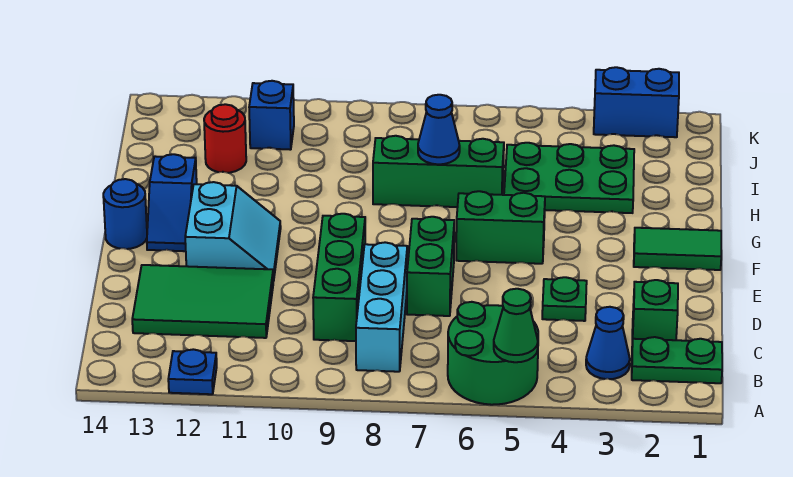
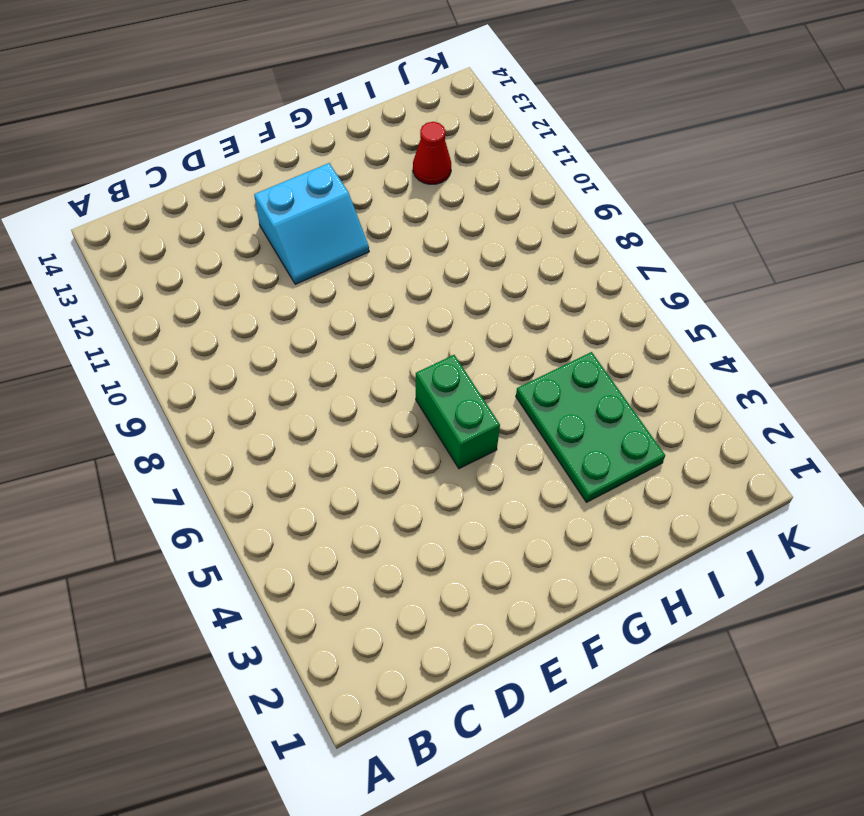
red cone I12 level 1 -> red round brick I12 level 1
none -> green round brick A5:B6 level 1
none -> blue plate A12 level 1
none -> green plate B1:B2 level 1

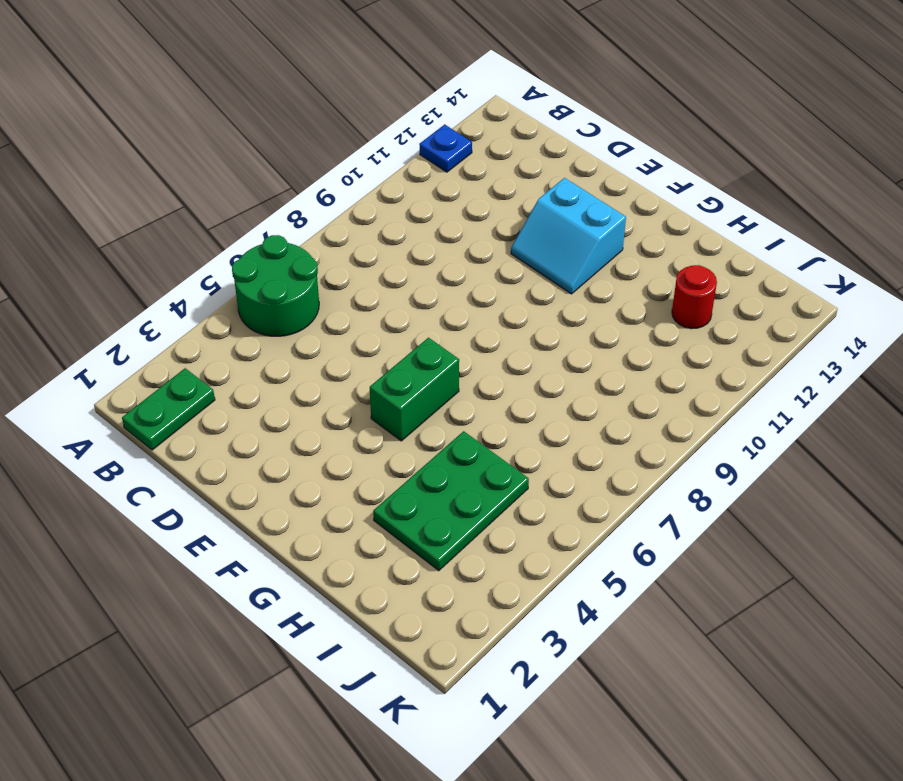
none -> blue cone B3 level 1
none -> cyan brick B8:D8 level 1
none -> green brick C2 level 1

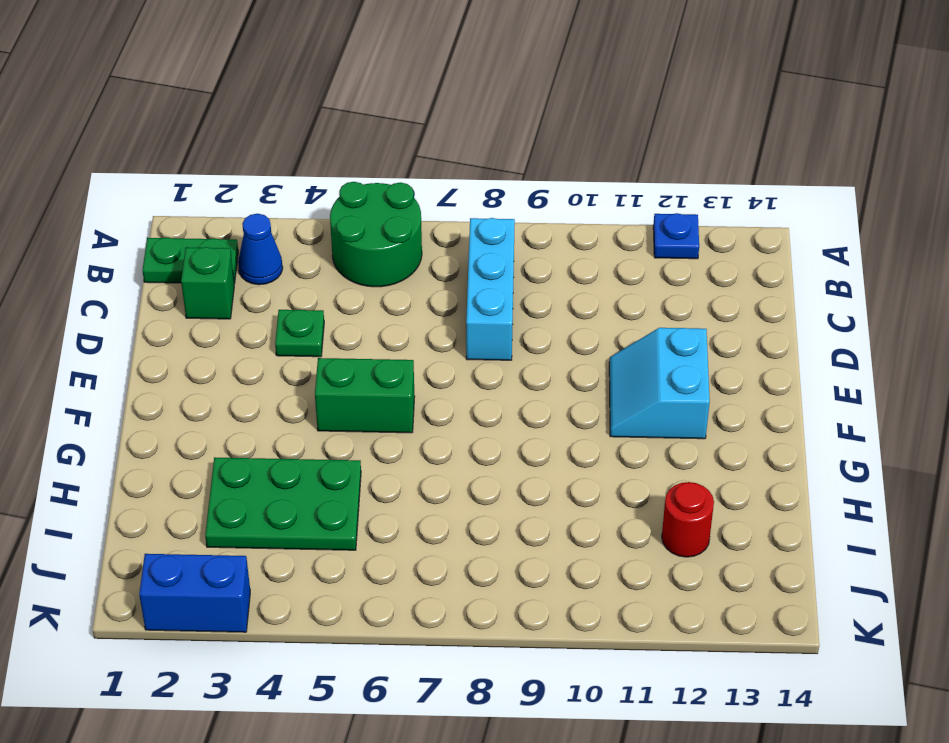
none -> green brick C9:E9 level 1
none -> green tile C11:D13 level 1
none -> green brick D7:E7 level 1

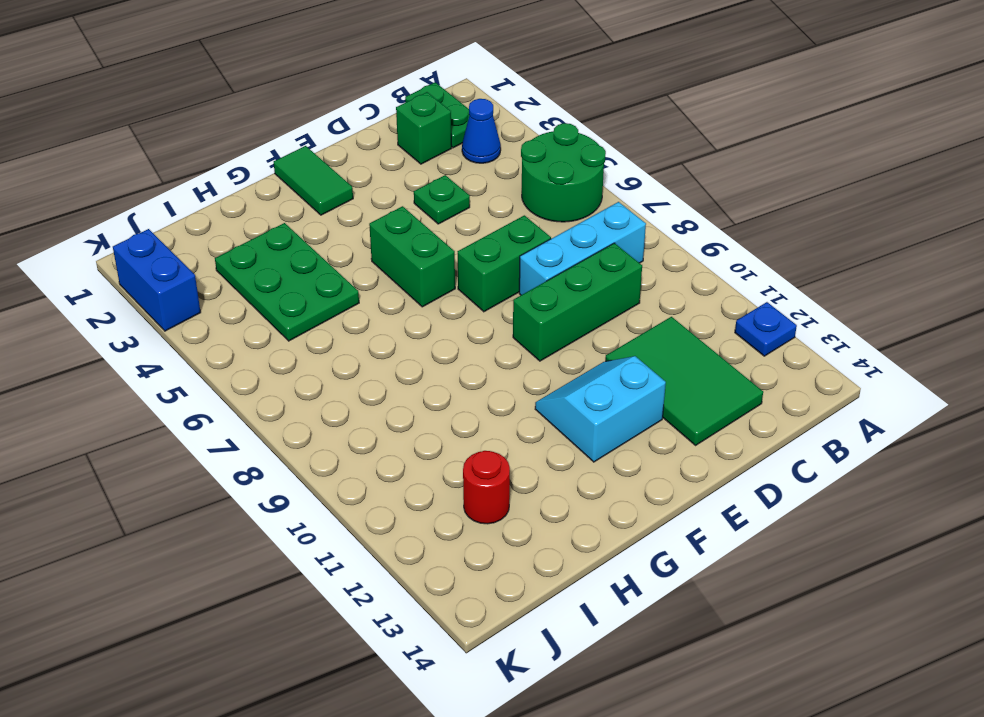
none -> blue slope F13:G13 level 1 top G
none -> blue round brick F14 level 1
none -> green brick H6:H8 level 1

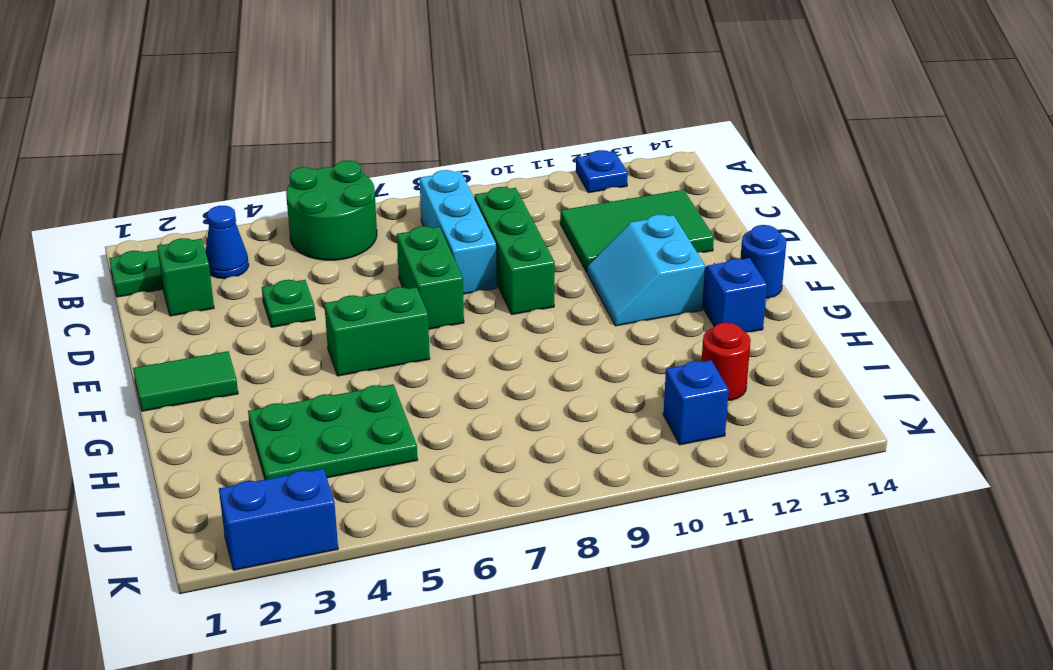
none -> green brick H6:H8 level 1
none -> green cone A5 level 2
none -> blue cone H7 level 2

